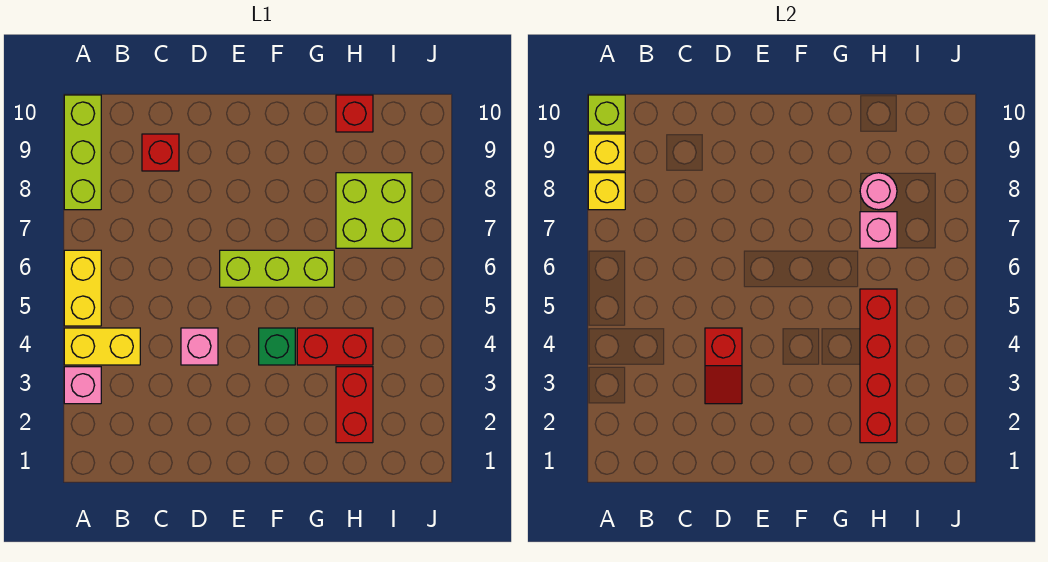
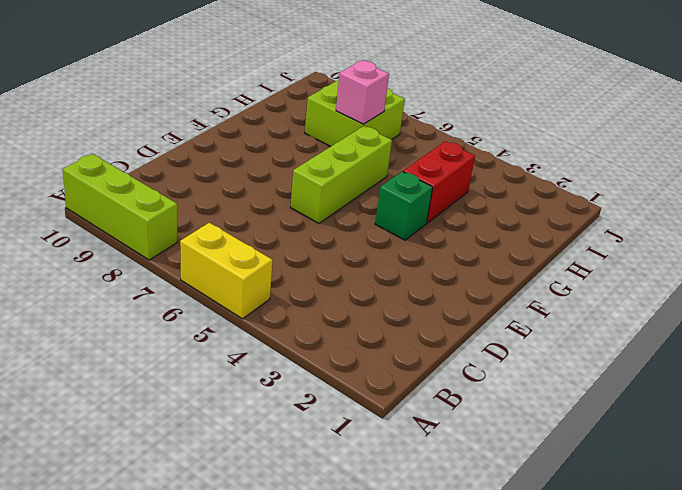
none -> pink brick A3 level 1
none -> yellow brick A4:B4 level 1
none -> red brick C9 level 1

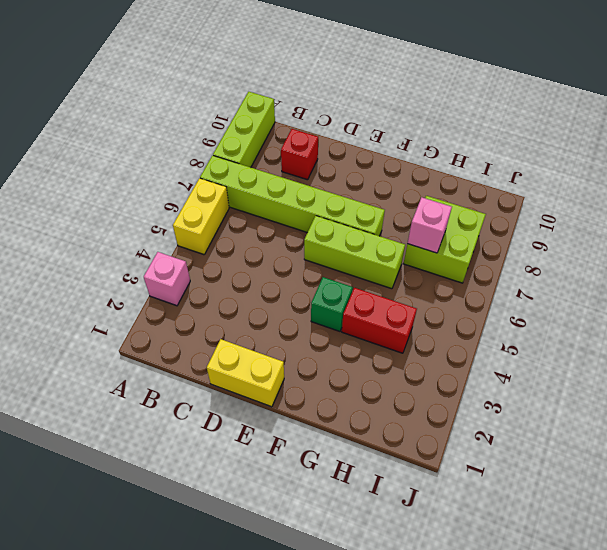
lime brick A7:F7 level 1 -> none
yellow brick D1:E1 level 1 -> yellow brick A4:B4 level 1
none -> pink brick D4 level 1
none -> red brick H2:H3 level 1
none -> red brick H10 level 1

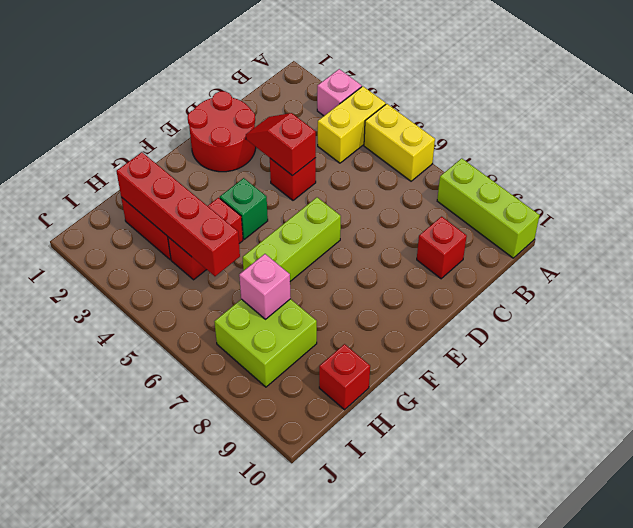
red round brick D1:E2 level 1 -> none
red brick D4 level 1 -> pink brick D4 level 1
none -> yellow brick A8 level 2
none -> yellow brick A9 level 2
none -> lime brick A10 level 2

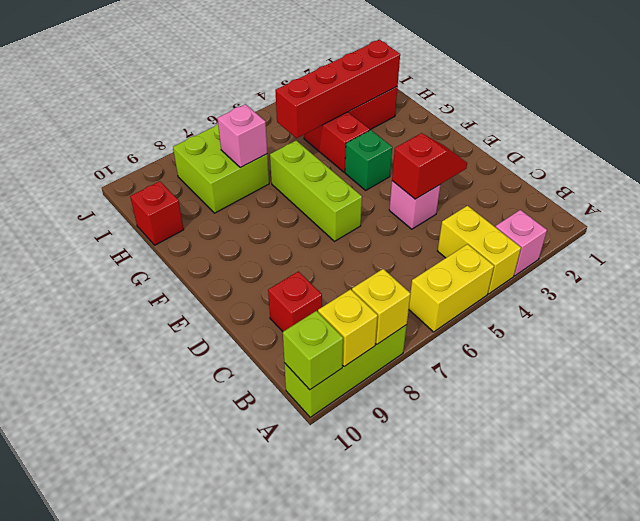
none -> pink round brick H8 level 2

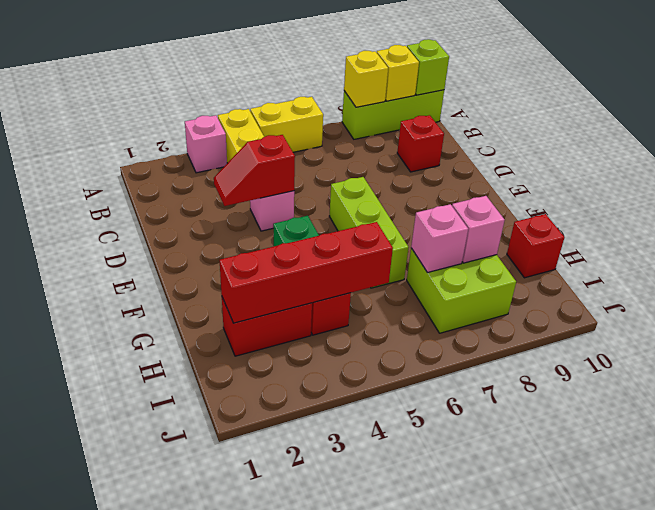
pink brick H8 level 2 -> pink round brick H8 level 2

